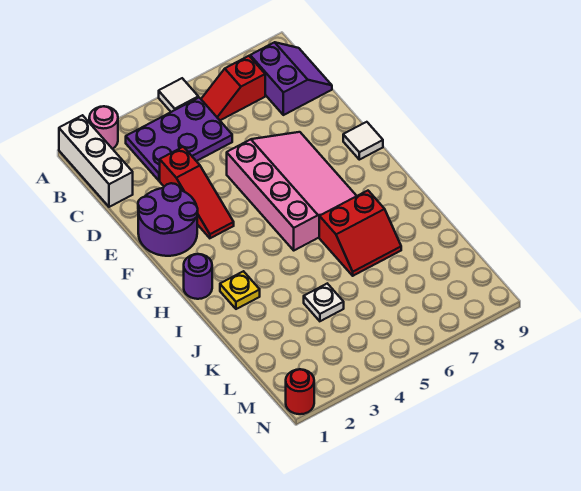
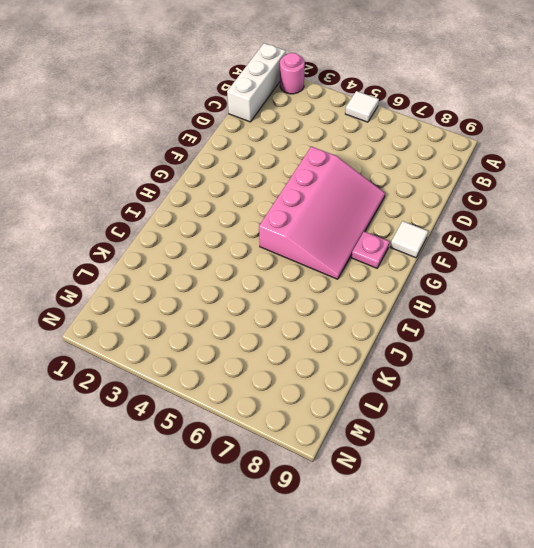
pink plate G8 level 1 -> none
none -> purple plate B3:C5 level 1
none -> red slope B6:B7 level 1 top 7
none -> purple slope B8:C9 level 1 top 8

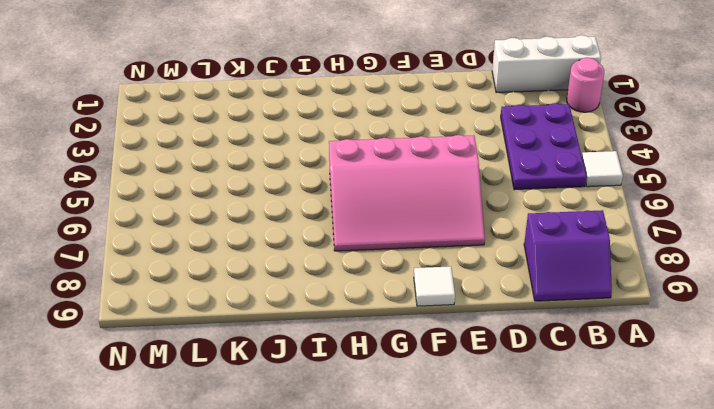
none -> red slope B6:B7 level 1 top 7
none -> red slope D3:F3 level 1 top D
none -> purple round brick E1:F2 level 1

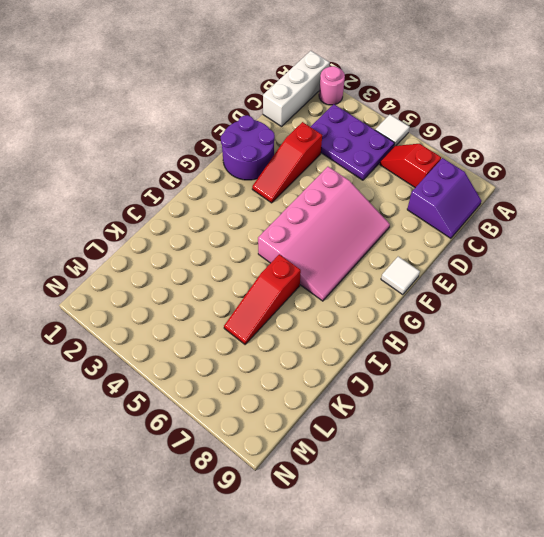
red slope I6:K6 level 1 top I -> red slope I6:J7 level 1 top I
none -> purple round brick H1 level 1
none -> yellow plate I2 level 1
none -> white plate K4 level 1

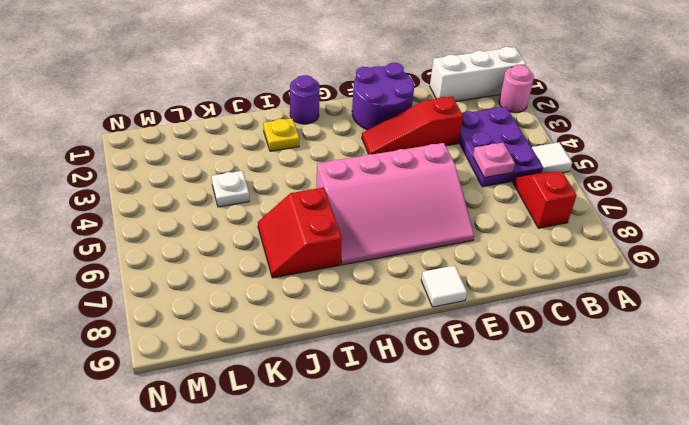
pink plate C5 level 2 -> none
none -> purple slope B8:C9 level 1 top 8
none -> red round brick N1 level 1

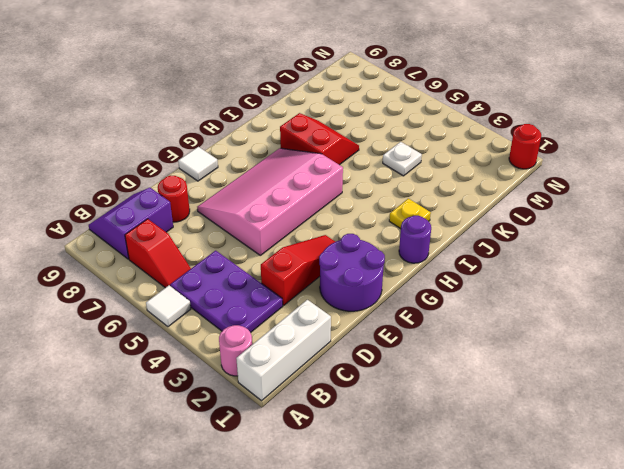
red round brick D8 level 1 -> none

